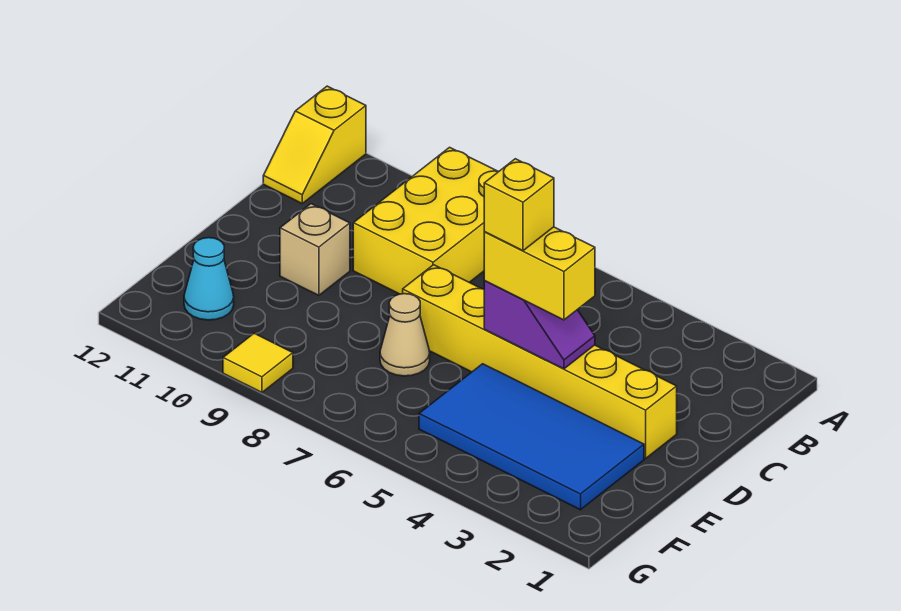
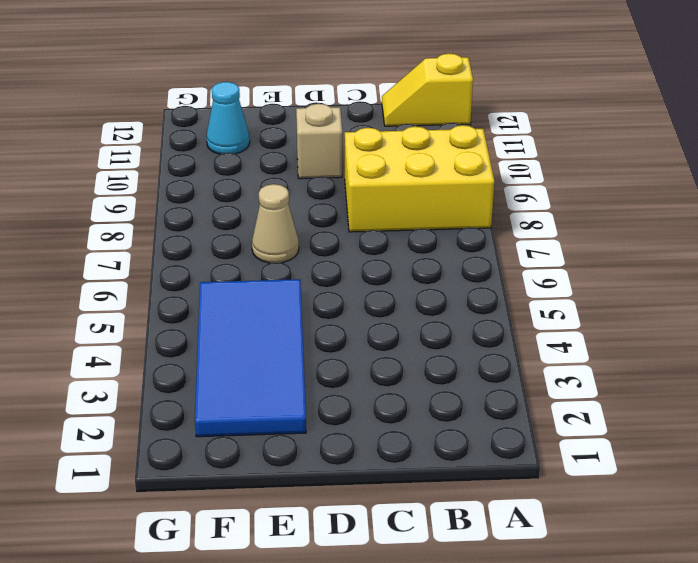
none -> yellow brick D2:D7 level 1
none -> yellow tile G9 level 1

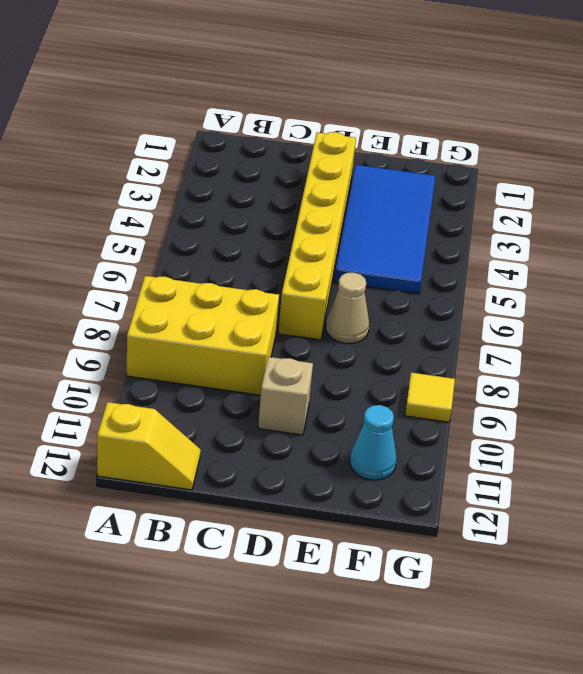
none -> purple slope D4:D5 level 2 top 5
none -> yellow brick D4:D5 level 3

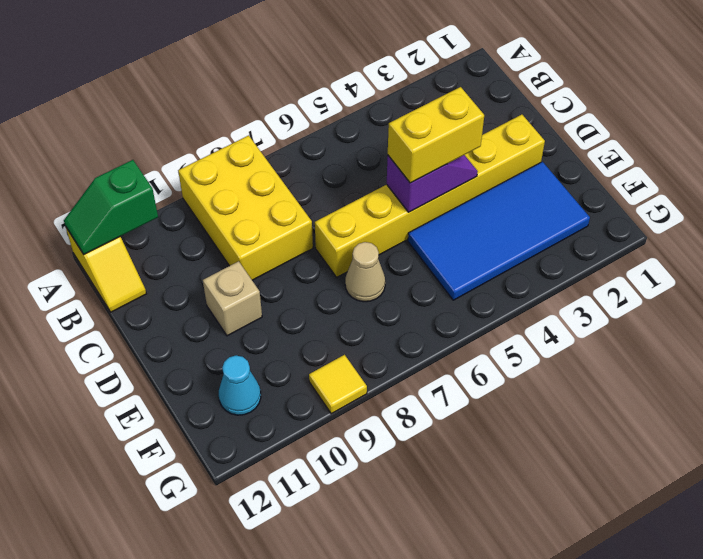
green slope A11:A12 level 2 top 11 -> none
none -> yellow brick D5 level 4

